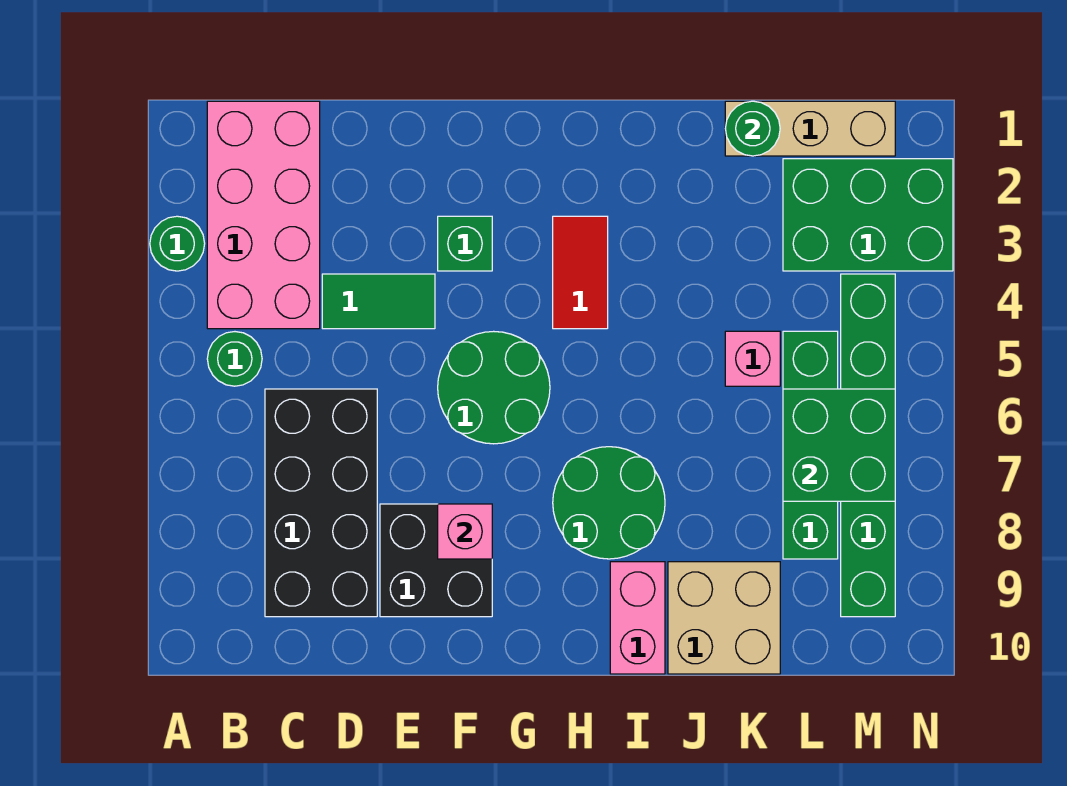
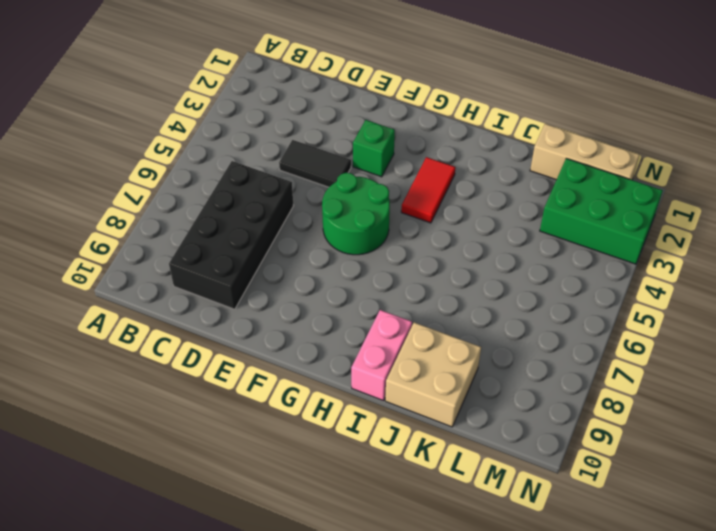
black tile D4:E4 level 1 -> green tile D4:E4 level 1
none -> green round brick A3 level 1
none -> pink brick B1:C4 level 1
none -> green round brick B5 level 1

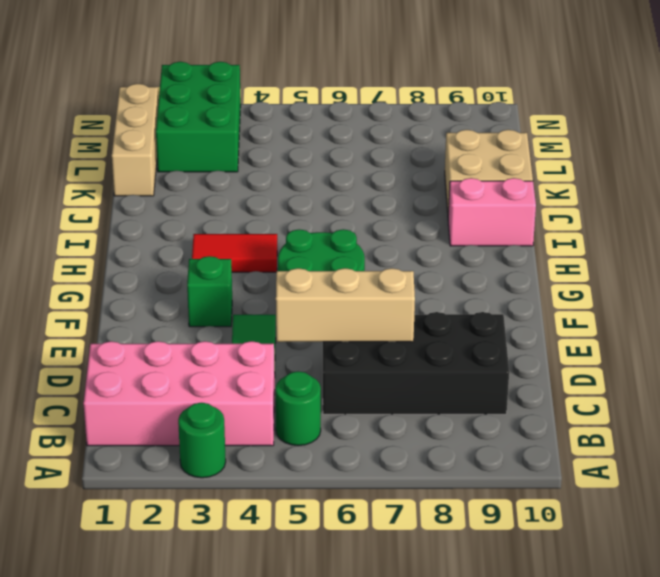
tan brick D5:D7 level 2 -> none
none -> black brick E8:F9 level 1
none -> green round brick H7:I8 level 1
none -> pink brick K5 level 1

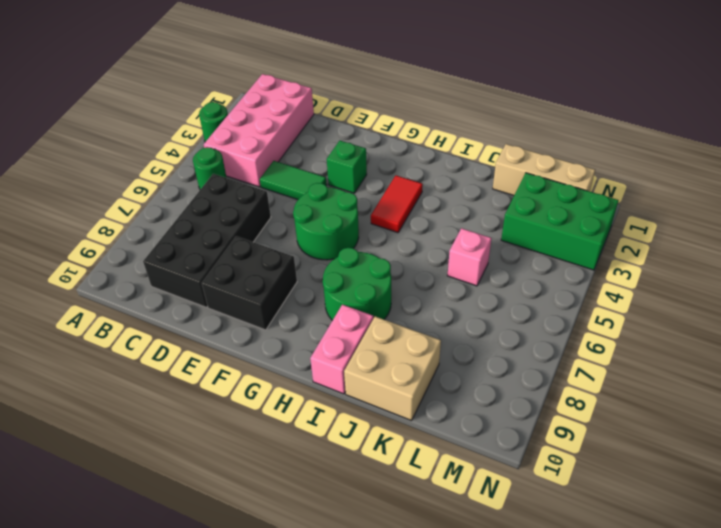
none -> green brick L5:L8 level 1
none -> green brick M4:M9 level 1
none -> pink brick F8 level 2

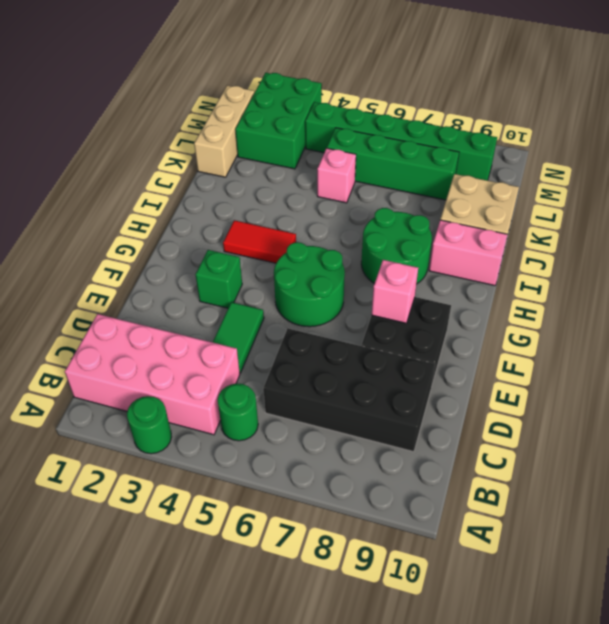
none -> green round brick K1 level 2
none -> green brick L6:M7 level 2

